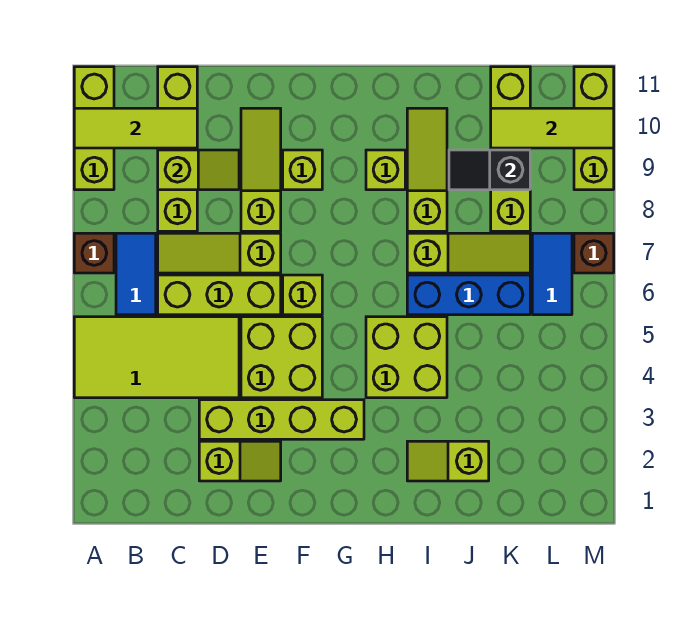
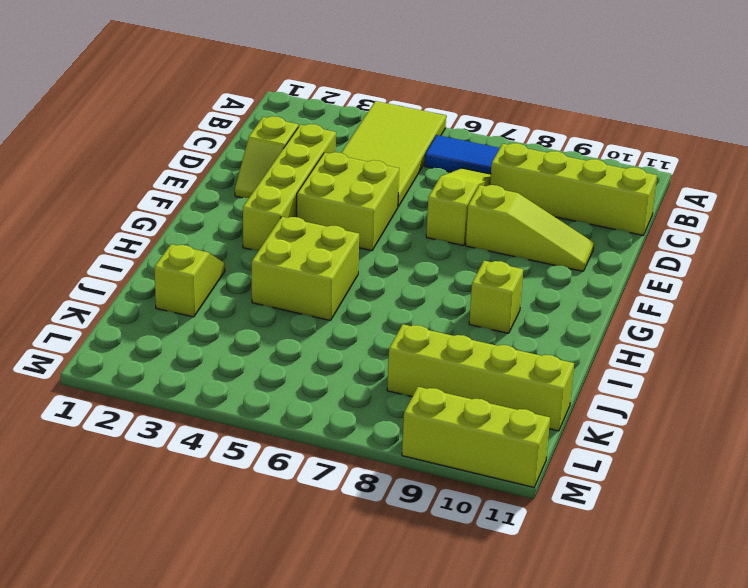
none -> brown brick A7 level 1
none -> lime brick A9:A11 level 1
none -> lime brick C6:E6 level 1

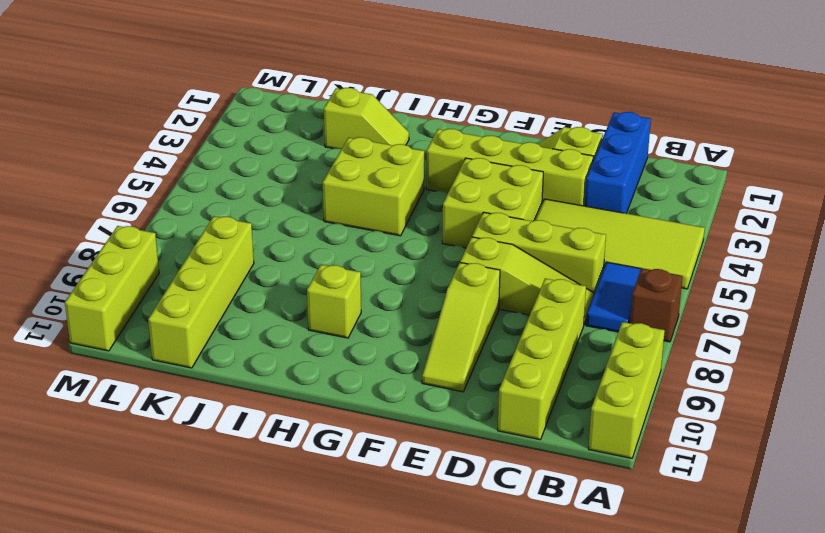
blue brick C1:C3 level 1 -> blue brick I6:K6 level 1
none -> lime brick F6 level 1
none -> lime brick F9 level 1
none -> lime slope I7:K7 level 1 top I

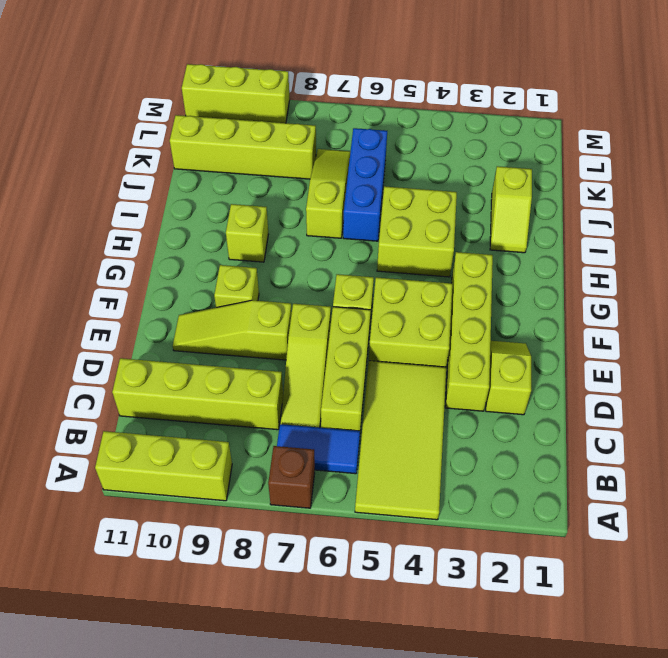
none -> lime slope I8:I10 level 1 top 8
none -> blue tile L6:L7 level 1
none -> brown brick M7 level 1

